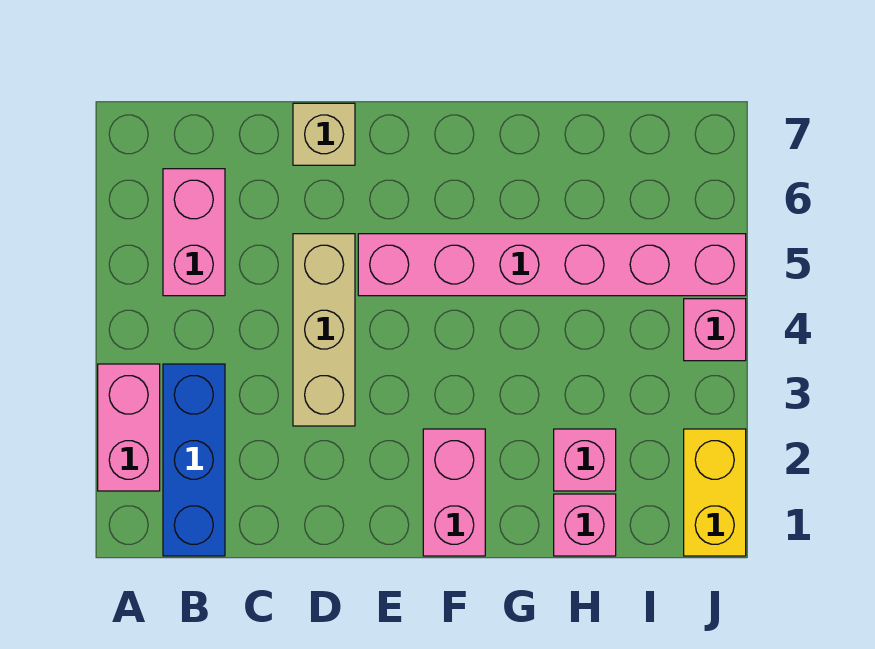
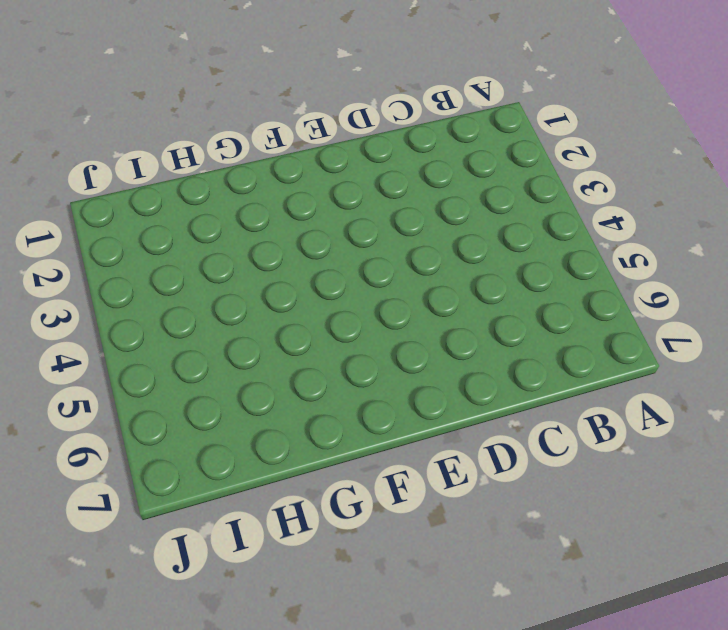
none -> pink brick A2:A3 level 1
none -> blue brick B1:B3 level 1

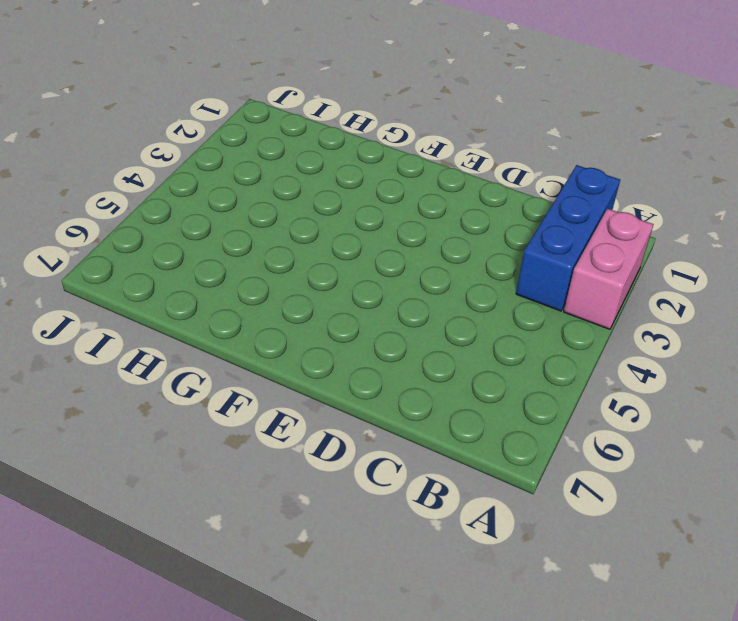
none -> pink brick B5:B6 level 1
none -> tan brick D3:D5 level 1

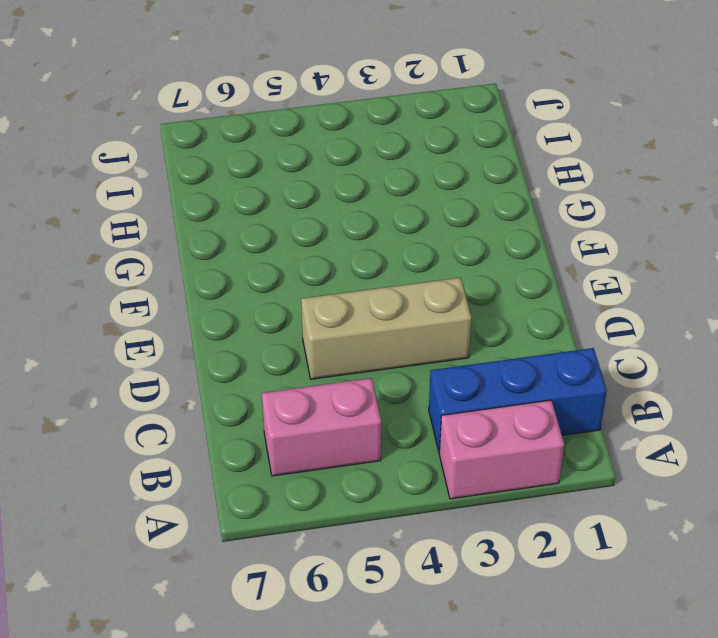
none -> tan brick D7 level 1
none -> pink brick E5:J5 level 1

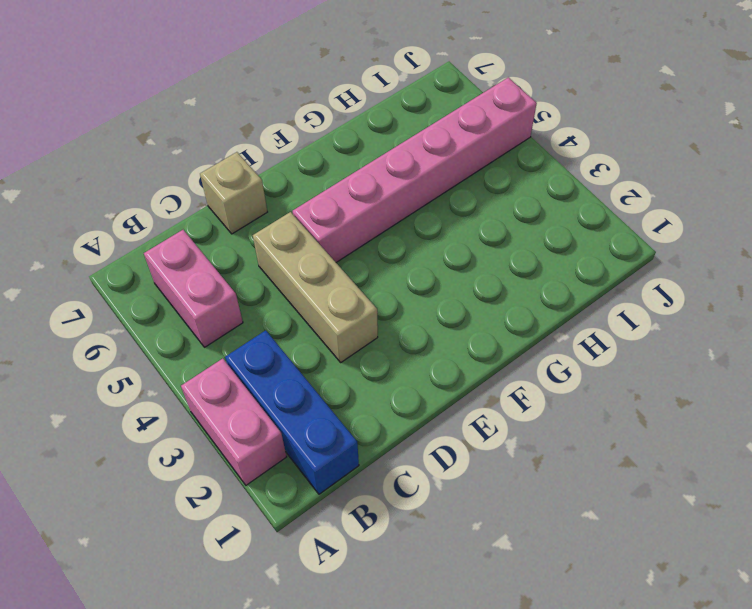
none -> pink brick F1:F2 level 1
none -> pink brick H1 level 1

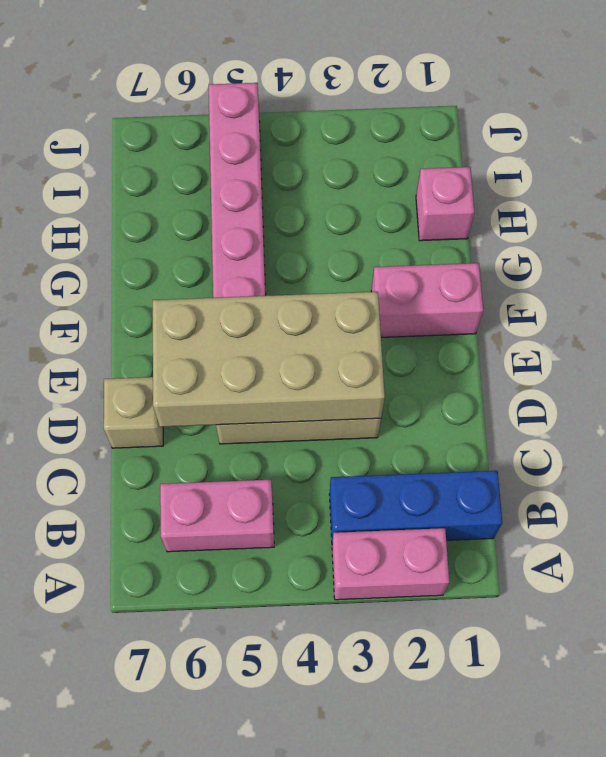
tan brick D3:E6 level 2 -> none
none -> pink brick H2 level 1
none -> yellow brick J1:J2 level 1

